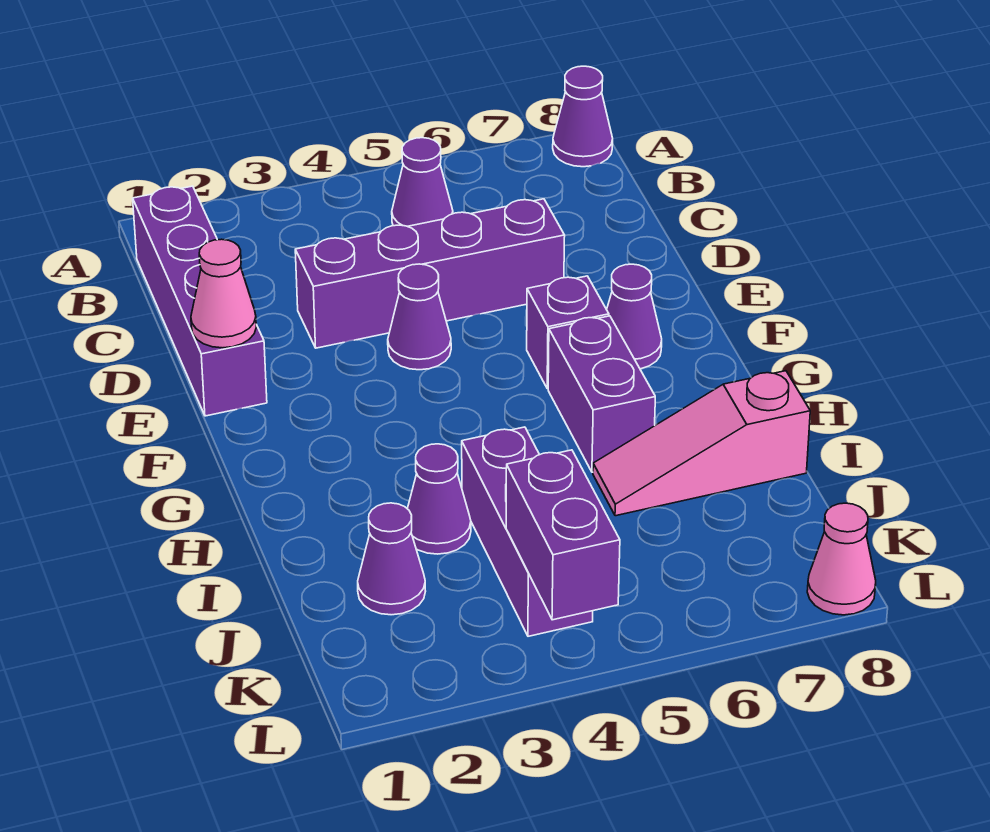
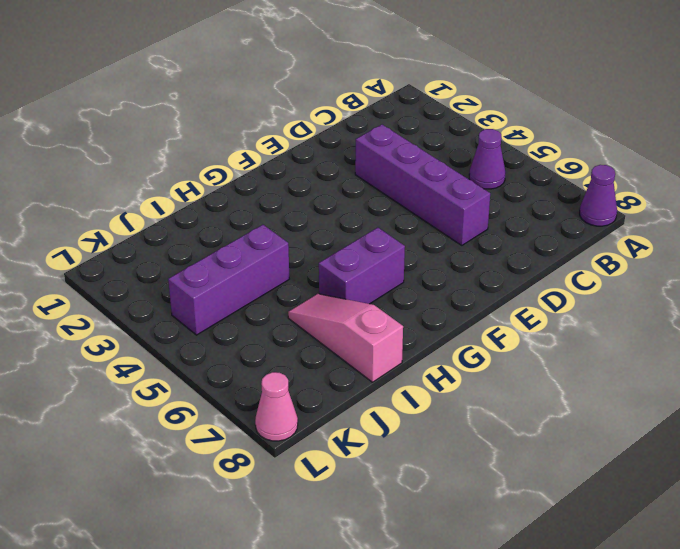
none -> purple brick B1:E1 level 1
none -> purple cone E4 level 1
none -> purple brick F6 level 1

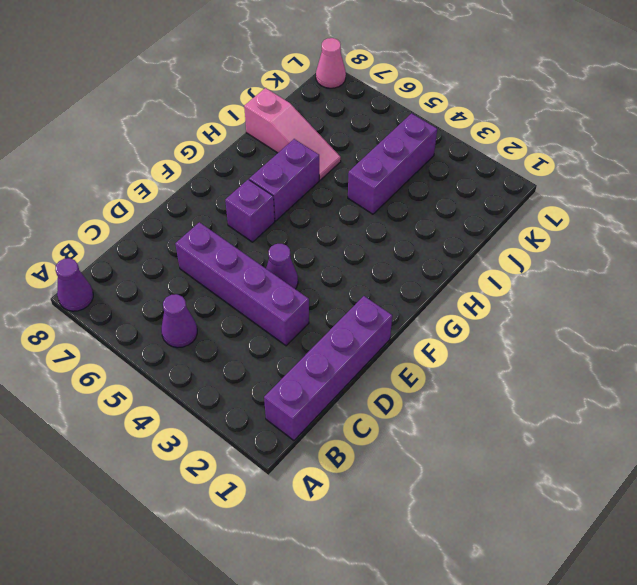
none -> purple cone F7 level 1
none -> purple cone I3 level 1
none -> purple cone J2 level 1

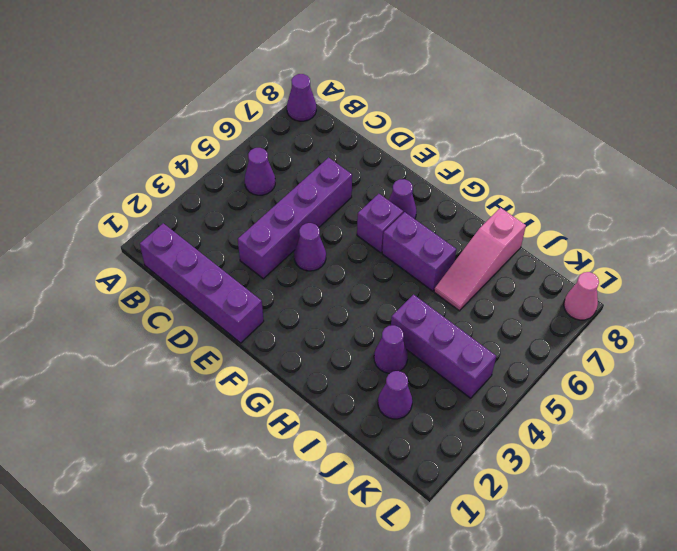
none -> pink cone E1 level 2
none -> purple brick K4:L4 level 2

